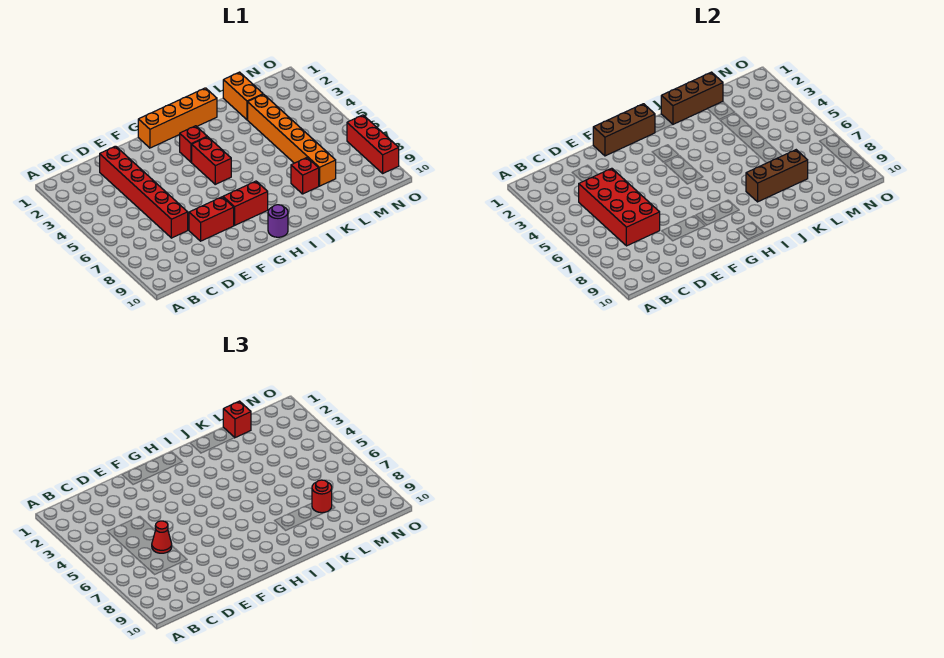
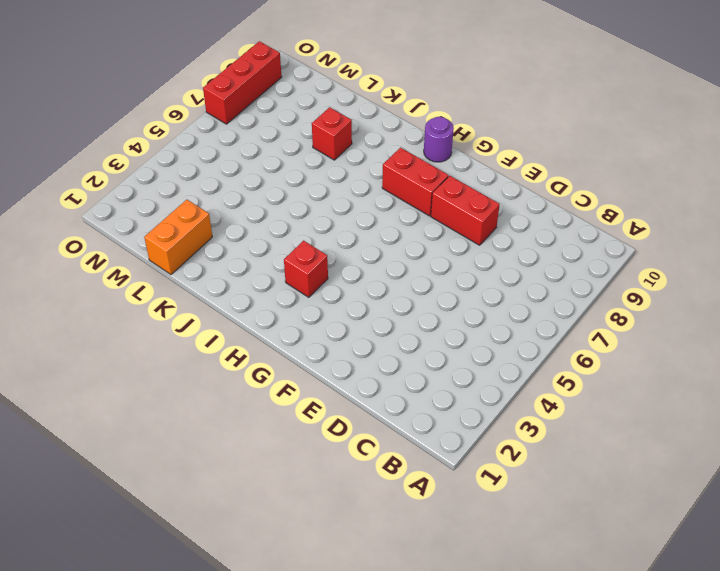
none -> red brick D2:D7 level 1
none -> orange brick G1:J1 level 1
none -> red brick H4:H5 level 1

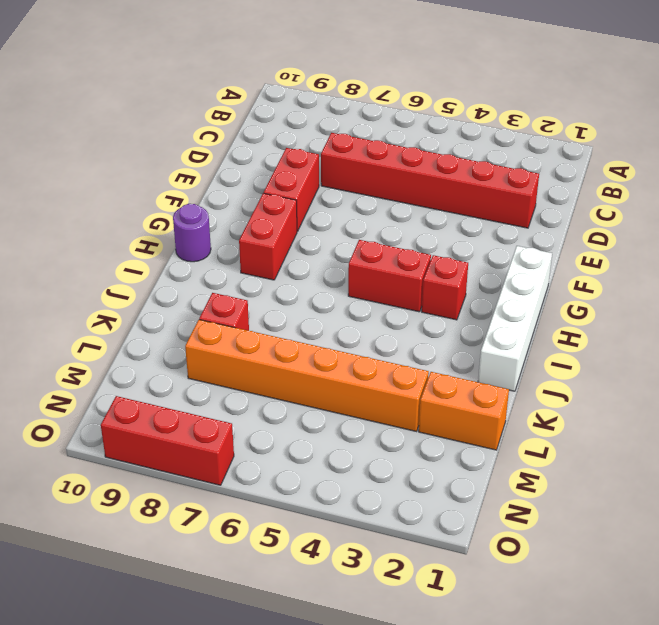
white brick G1:J1 level 1 -> orange brick G1:J1 level 1
none -> red brick C4:D7 level 2
none -> brown brick F1:H1 level 2
none -> brown brick J1:L1 level 2

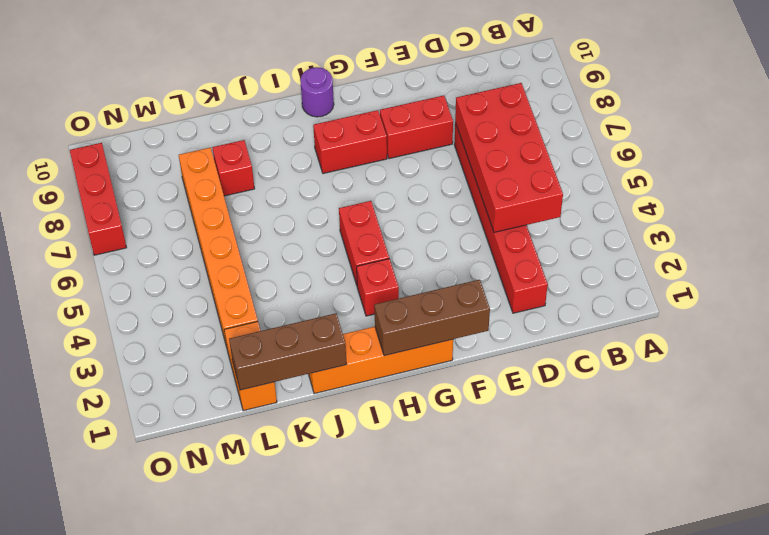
none -> brown brick J8:L8 level 2
none -> red cone D6 level 3
none -> red brick L1 level 3

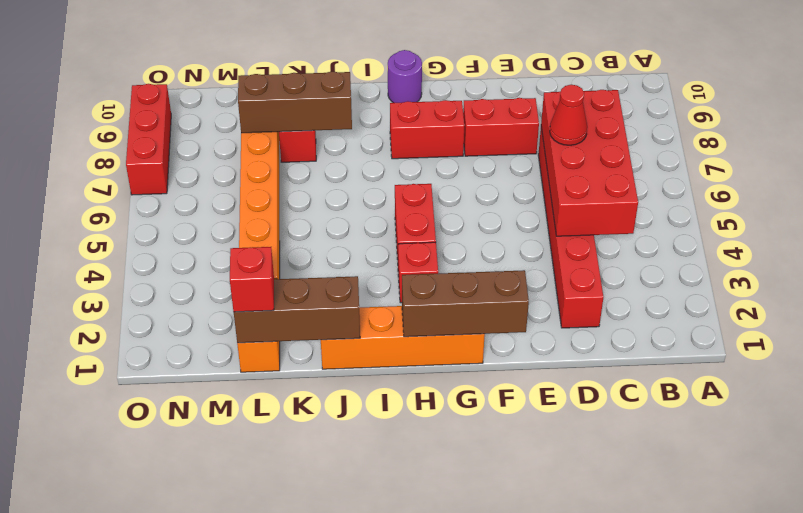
none -> red round brick L8 level 3

